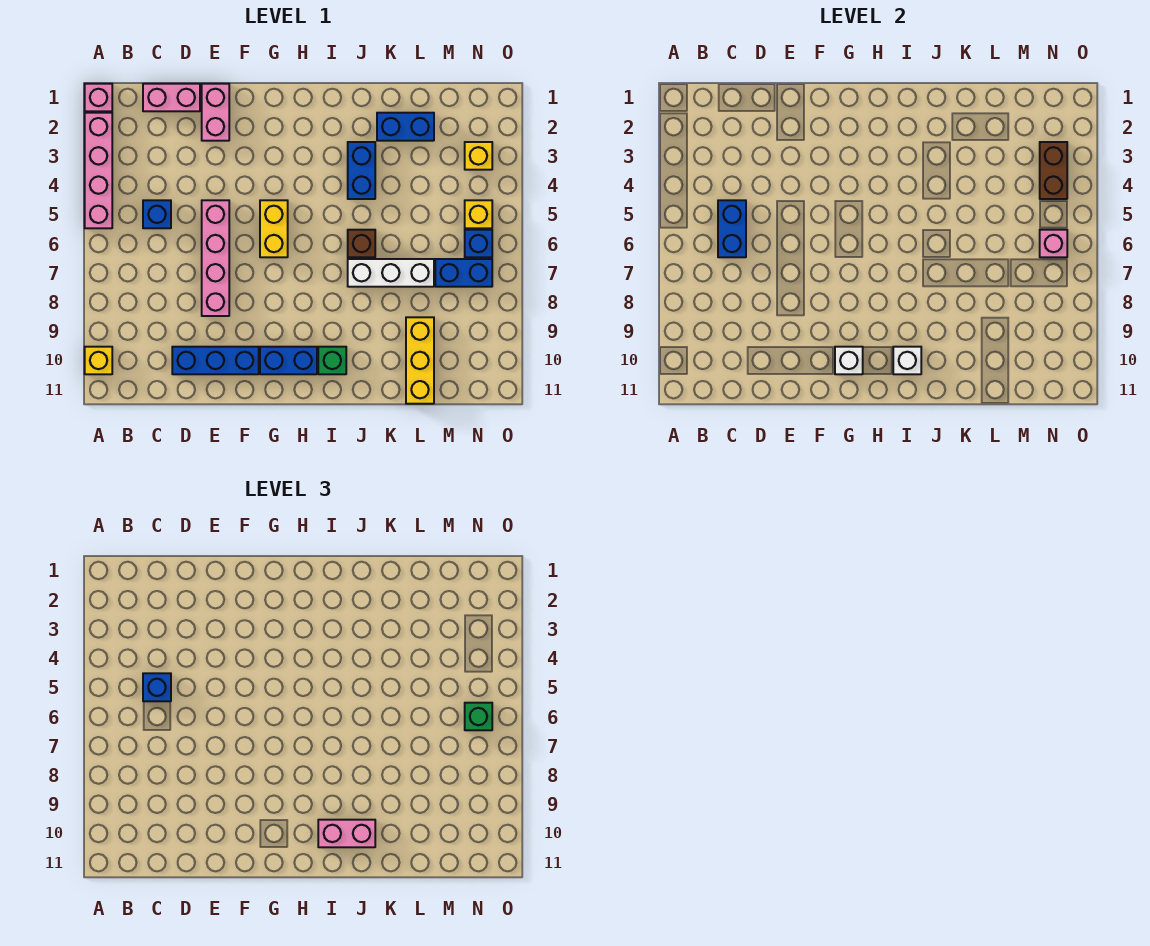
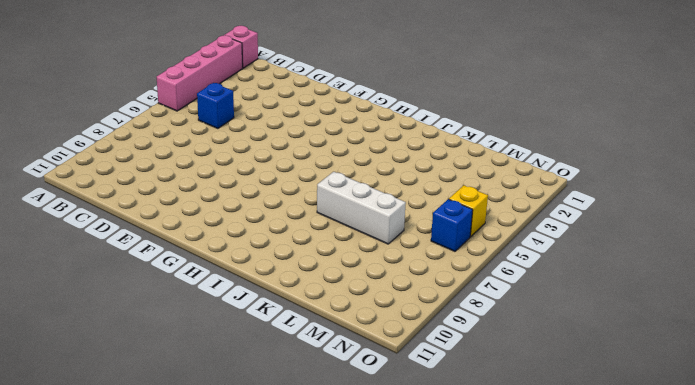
none -> yellow brick A10 level 1
none -> pink brick C1:D1 level 1
none -> blue brick D10:F10 level 1

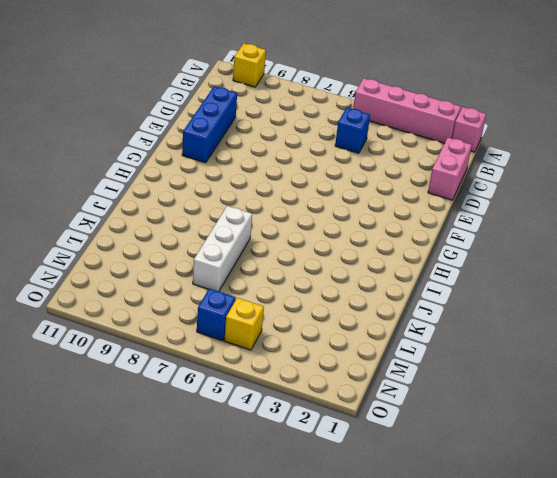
none -> pink brick E1:E2 level 1
none -> pink brick E5:E8 level 1
none -> yellow brick G5:G6 level 1

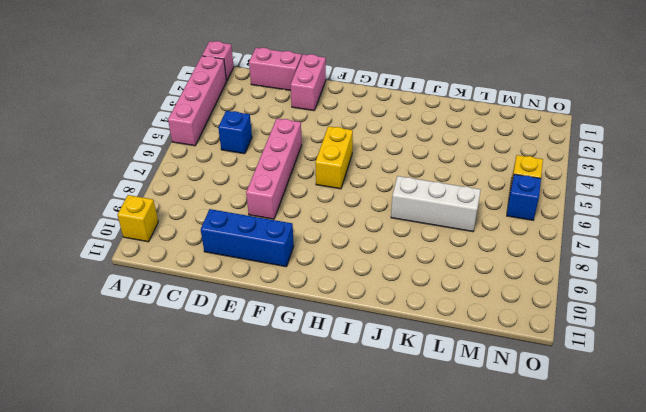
none -> blue brick G10:H10 level 1
none -> green brick I10 level 1
none -> blue brick J3:J4 level 1

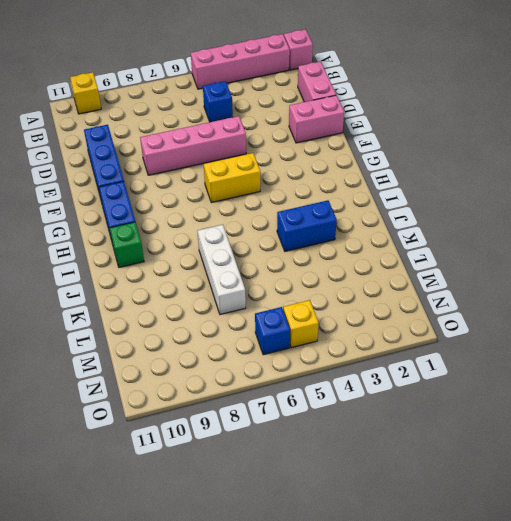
none -> brown brick J6 level 1
none -> blue brick K2:L2 level 1
none -> yellow brick L9:L11 level 1

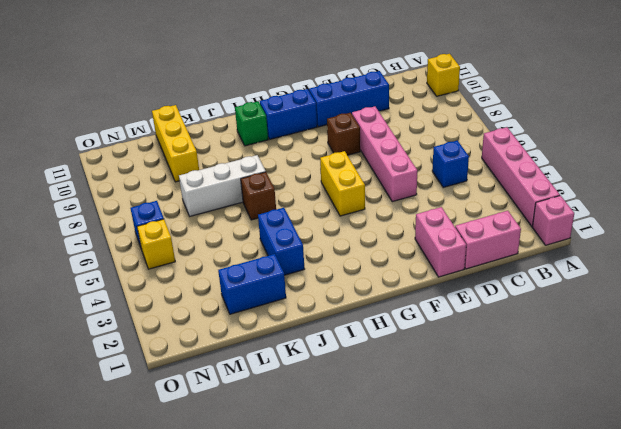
brown brick F8 level 1 -> none
none -> blue brick M7:N7 level 1
none -> yellow brick N3 level 1
none -> blue brick C5:C6 level 2

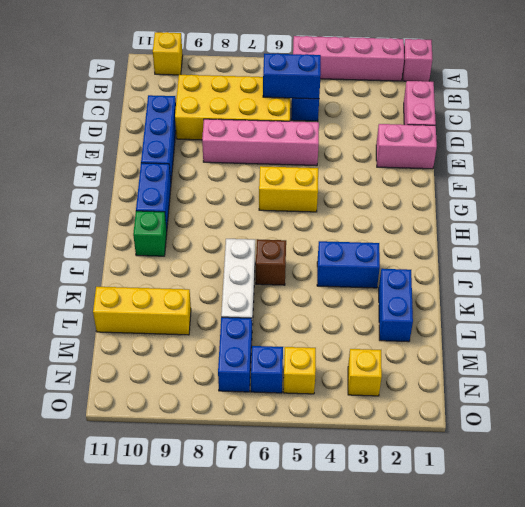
yellow brick C6:D9 level 1 -> none
none -> white brick G10 level 2
none -> white brick I10 level 2
none -> brown brick N3:N4 level 2

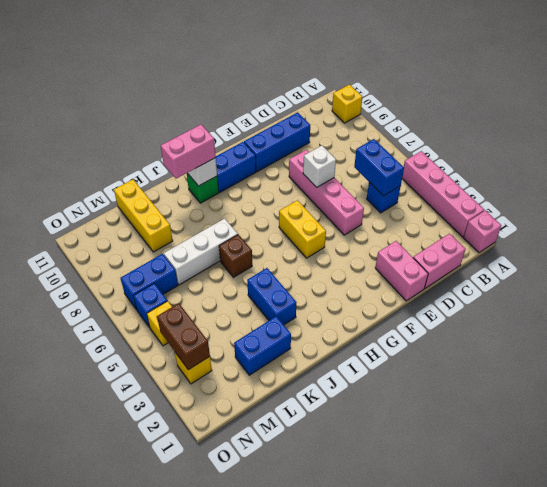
white brick E7 level 2 -> white brick G10 level 2
none -> pink brick N6 level 2
none -> blue brick C5 level 3
none -> green brick N6 level 3

